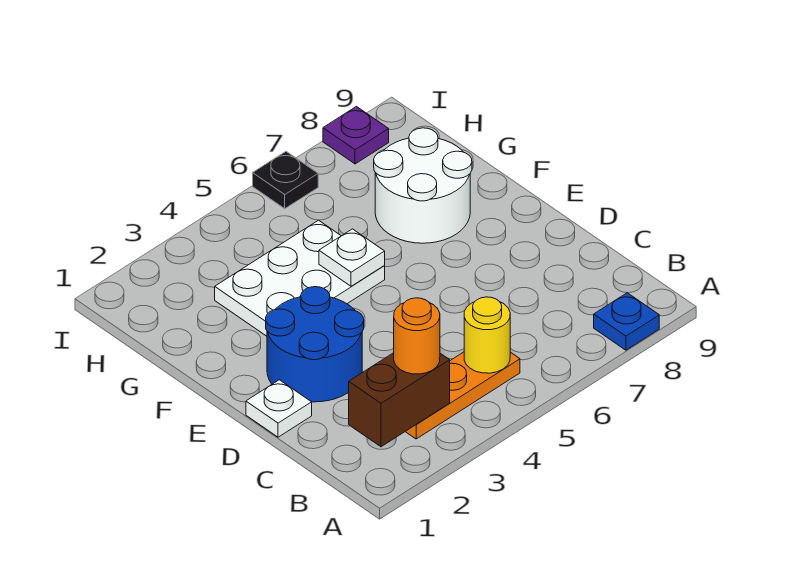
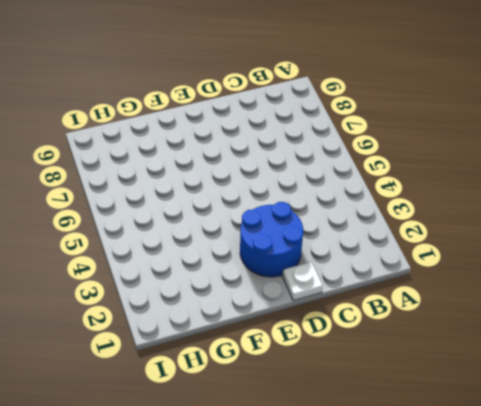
none -> blue plate A8 level 1
none -> orange plate B3:B5 level 1
none -> white plate F3:G5 level 1

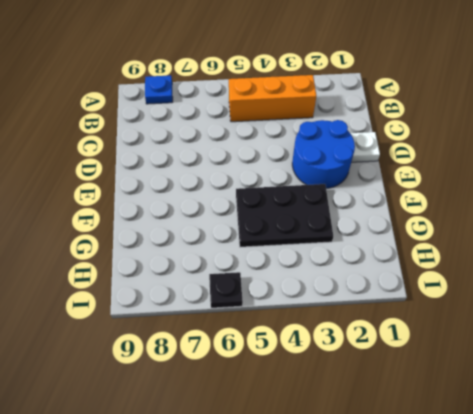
orange brick B3:B5 level 1 -> orange plate B3:B5 level 1
black plate F3:G5 level 1 -> white plate F3:G5 level 1
none -> white round brick F7:G8 level 1
none -> purple plate I8 level 1
none -> brown brick B2:B3 level 2

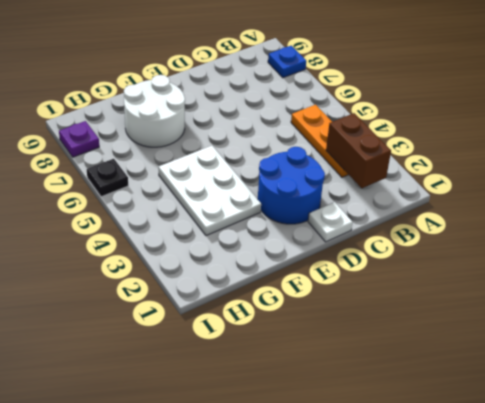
none -> yellow round brick B5 level 2
none -> white plate F5 level 2
none -> orange round brick B3 level 3

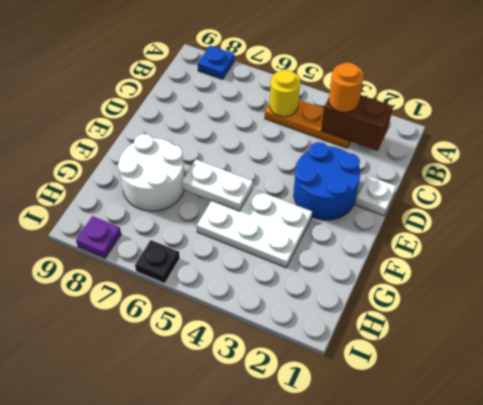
white plate F5:F6 level 2 -> white plate F5 level 2

